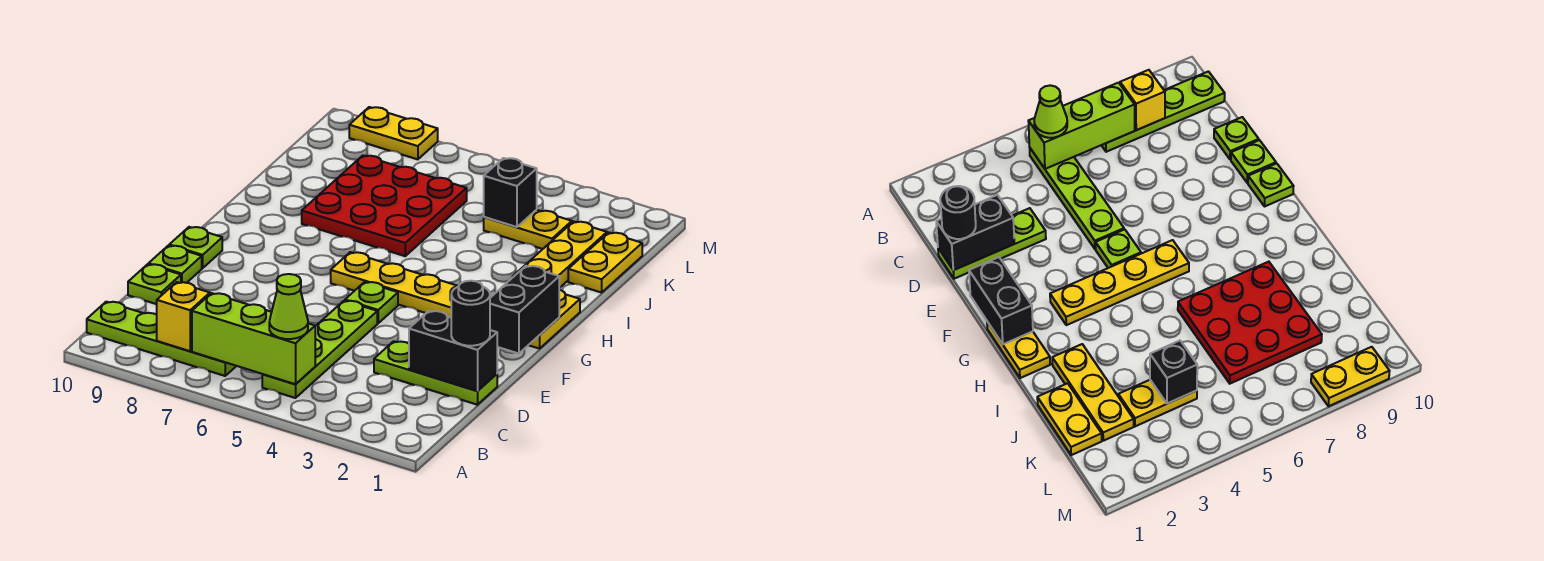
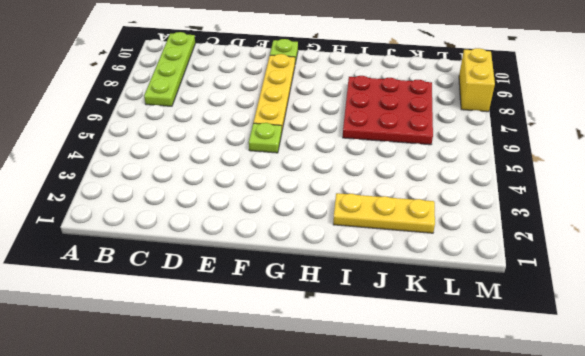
yellow plate F6:F9 level 1 -> yellow plate G3:G6 level 1
yellow brick M8:M9 level 1 -> yellow plate M8:M9 level 1
none -> lime plate B5:E5 level 1
none -> lime plate D1:D3 level 1
none -> lime plate D10 level 1

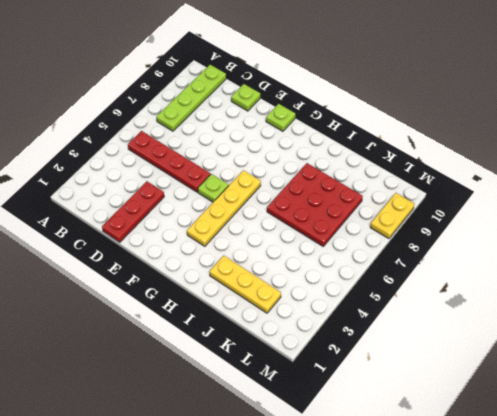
red plate B5:E5 level 1 -> lime plate B5:E5 level 1
red plate D1:D3 level 1 -> lime plate D1:D3 level 1
none -> lime plate E10 level 1
none -> yellow plate G1:H1 level 1
none -> yellow plate J1:K1 level 1

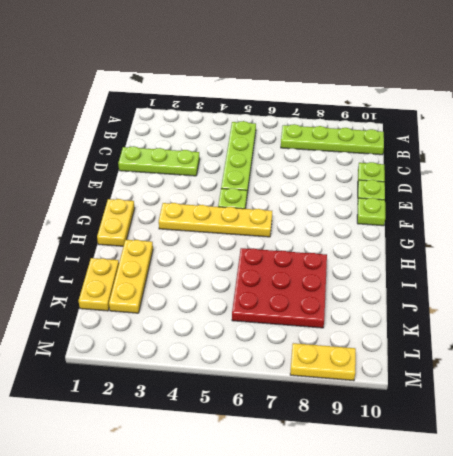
none -> yellow plate K3:K4 level 1
none -> lime brick B5:B7 level 2
none -> yellow brick B8 level 2

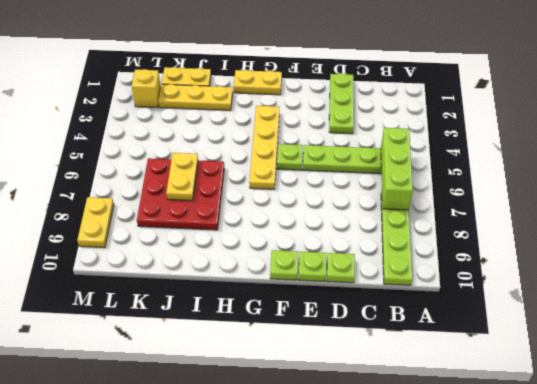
yellow plate J6:J7 level 2 -> yellow plate K3:K4 level 1
yellow brick L2 level 1 -> yellow brick B8 level 2
none -> black brick D1:D2 level 2
none -> black brick F1:G1 level 2
none -> black brick K4 level 2

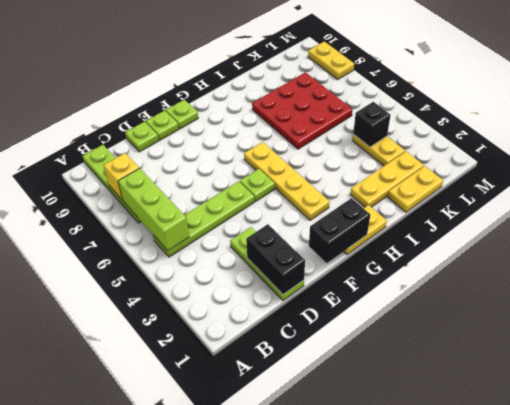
none -> lime cone B5 level 3
none -> black round brick D1 level 3

